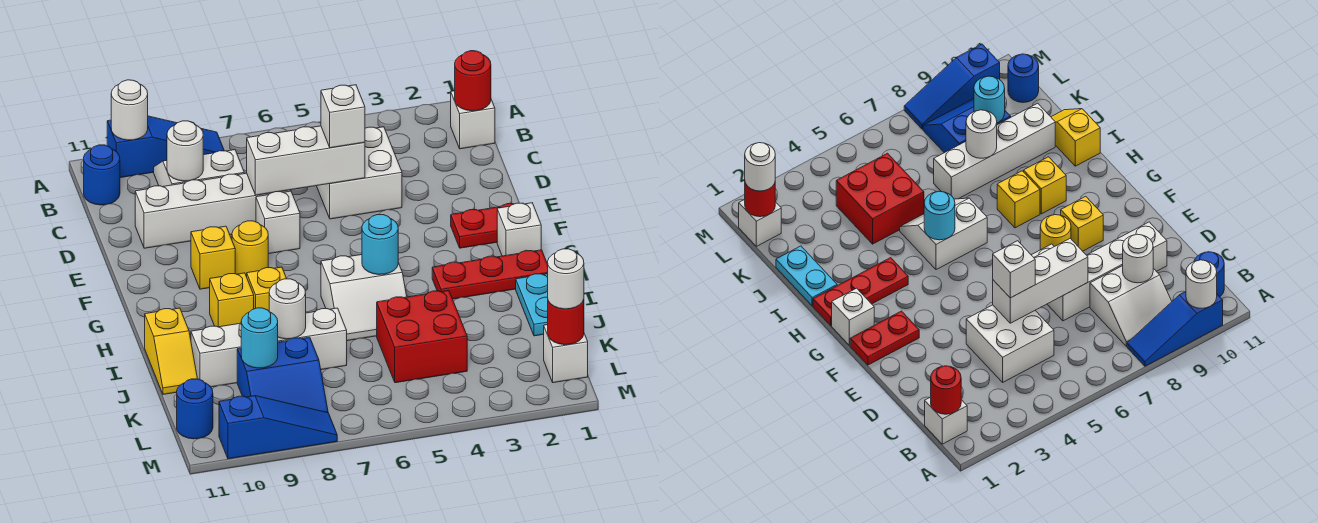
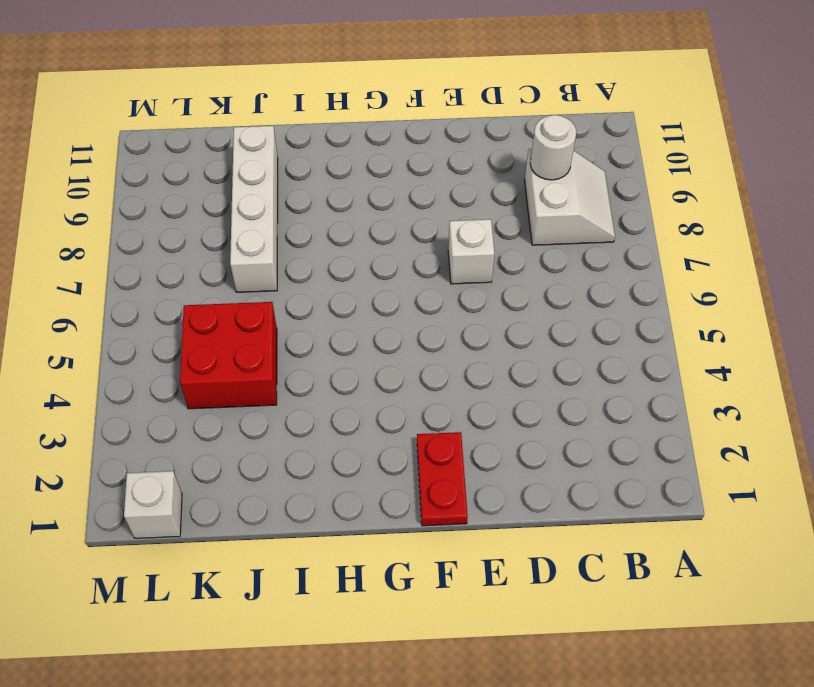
none -> blue slope A8:A10 level 1 top 10
none -> white brick B1 level 1
none -> blue round brick B11 level 1
none -> white brick C4:D5 level 1

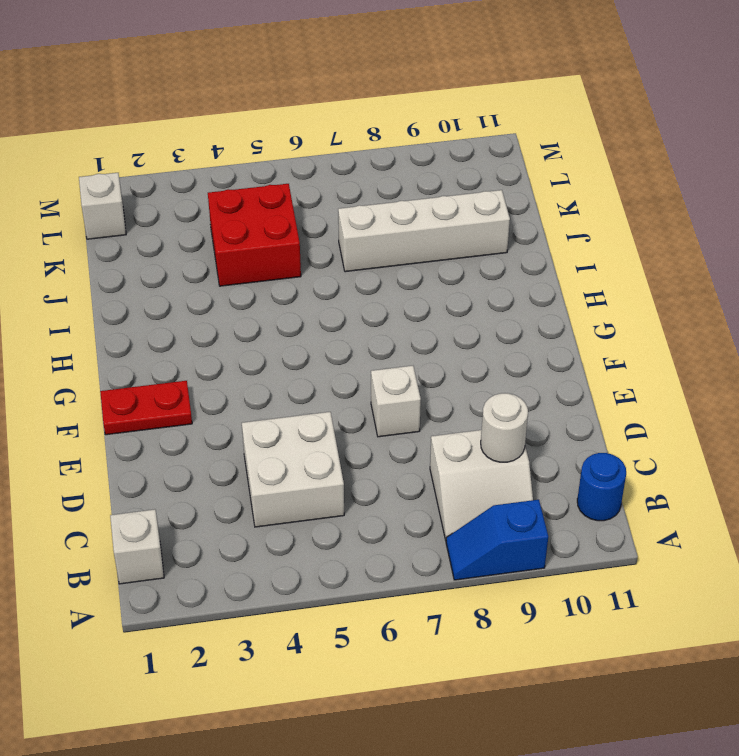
blue slope A8:A9 level 1 top 9 -> blue slope A8:A10 level 1 top 10
none -> white brick D7:D10 level 1
none -> yellow round brick F8 level 1
none -> yellow brick F9 level 1
none -> white brick G1 level 1

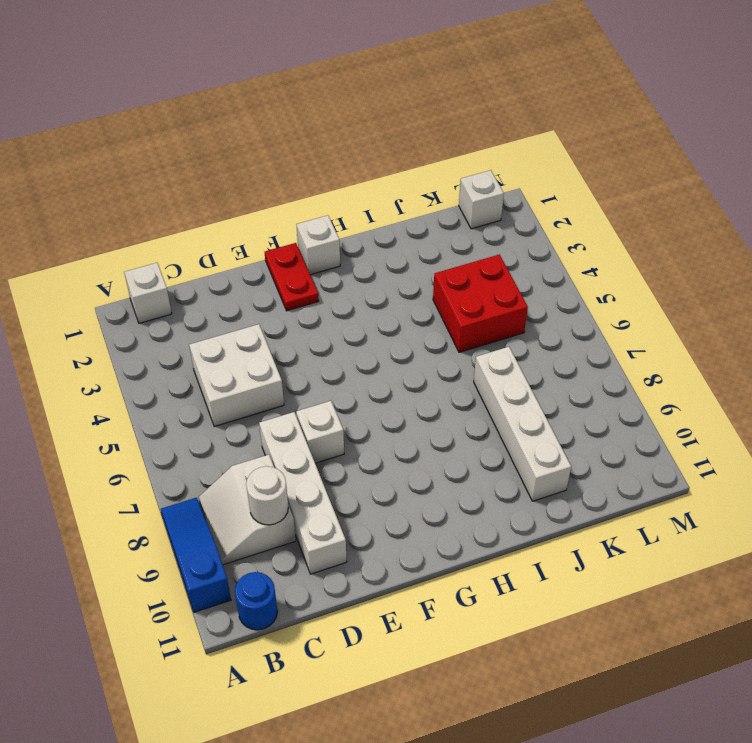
none -> yellow round brick F8 level 1
none -> yellow brick F9 level 1
none -> red plate H1:H3 level 1
none -> white slope H5:I6 level 1 top H

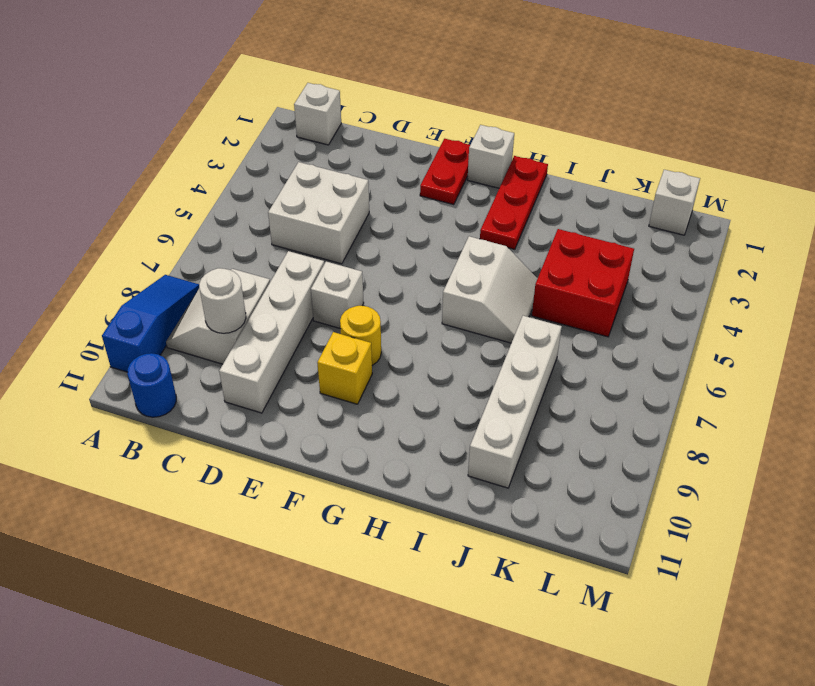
none -> yellow brick H8 level 1
none -> yellow brick H9 level 1
none -> cyan plate I1:J1 level 1
none -> yellow slope I11:J11 level 1 top I

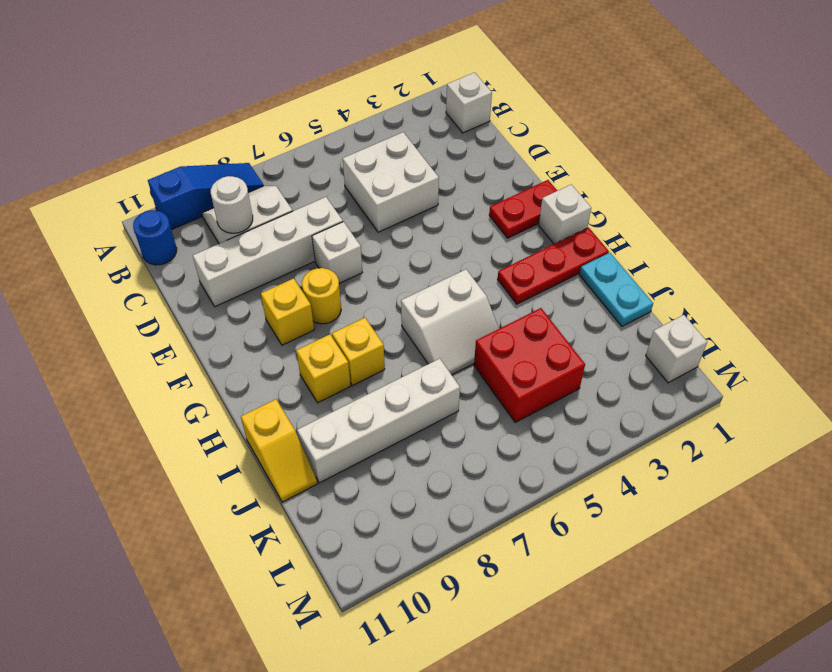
none -> blue slope K8:L9 level 1 top K
none -> blue round brick L11 level 1
none -> blue slope M8:M10 level 1 top 10
none -> white round brick A10 level 2

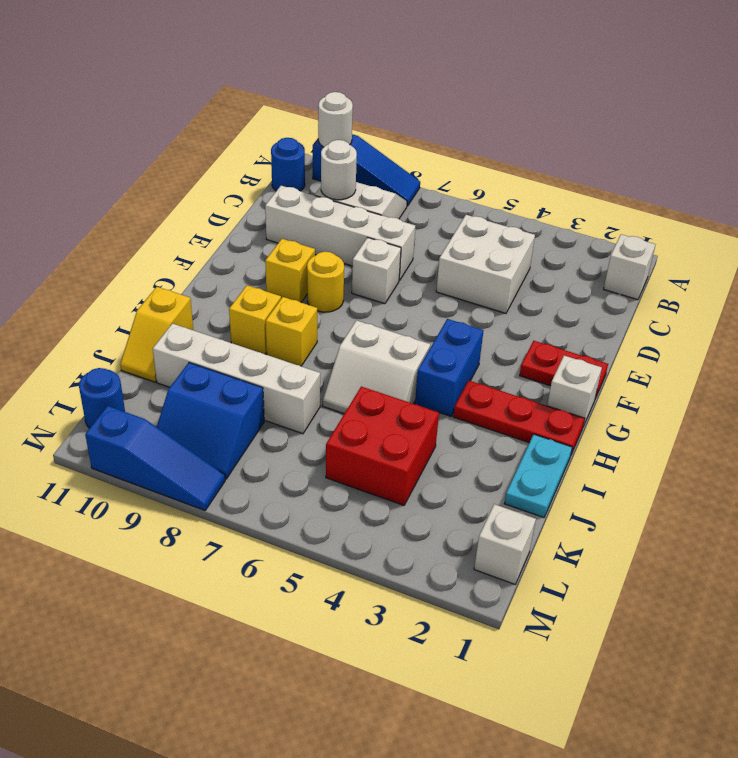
blue brick G4:H4 level 1 -> none
none -> red round brick B1 level 2
none -> white brick D5:D7 level 2
none -> cyan round brick H5 level 2
none -> white round brick J8 level 2

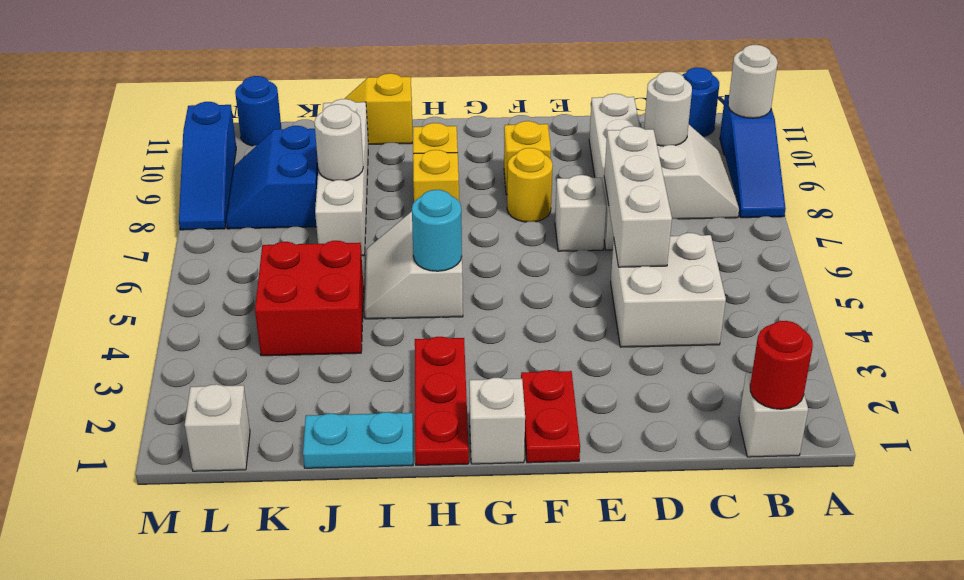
none -> cyan round brick K9 level 2
none -> red round brick L1 level 2
none -> white brick D5 level 3
none -> white round brick L1 level 3

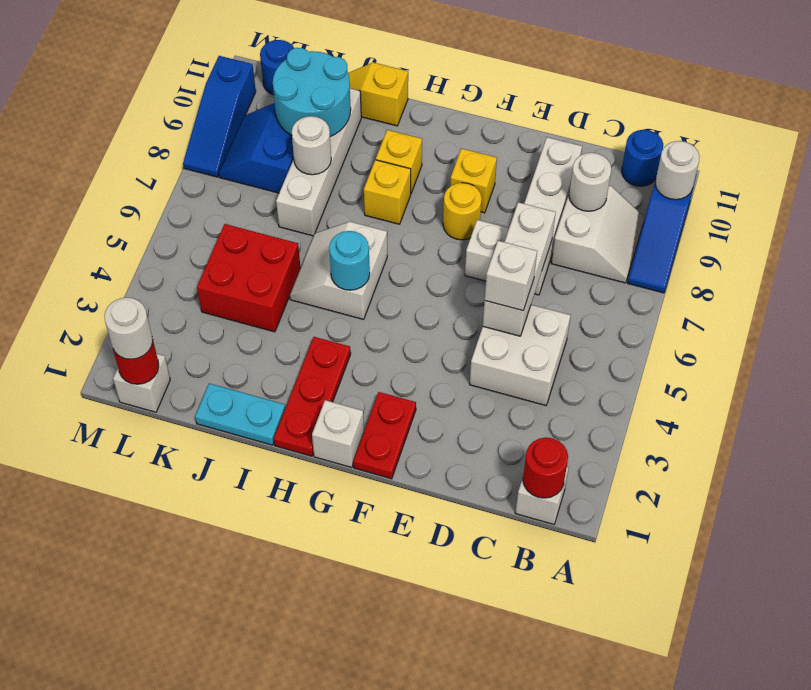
cyan round brick J9:K10 level 2 -> cyan round brick K9 level 2

